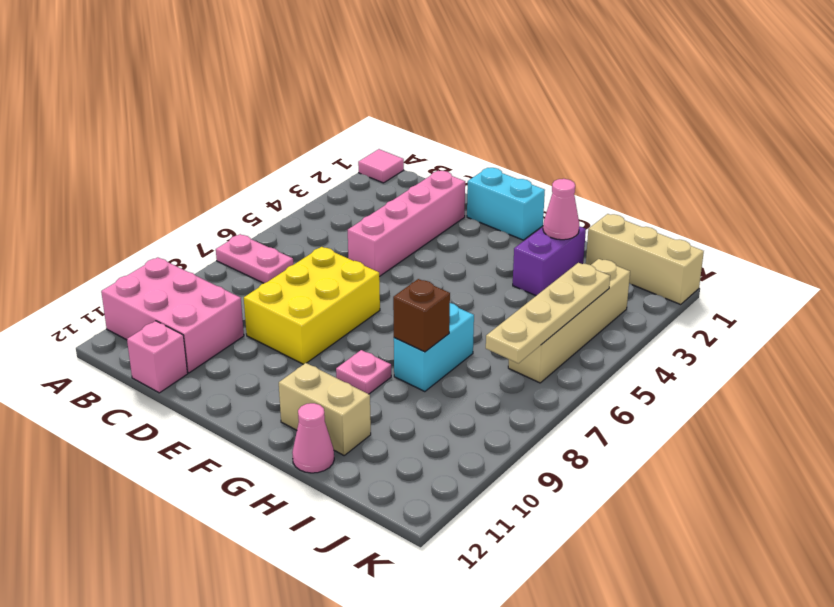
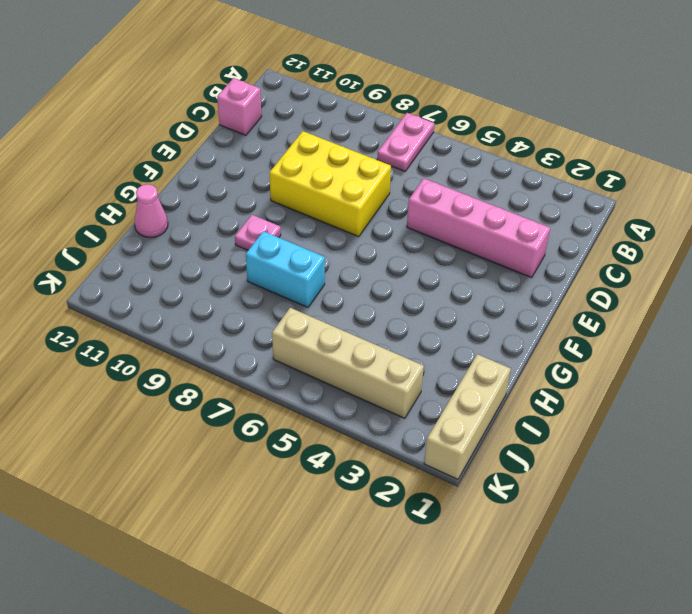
none -> pink tile A1 level 1
none -> pink brick A10:C11 level 1
none -> cyan brick E1:F1 level 1

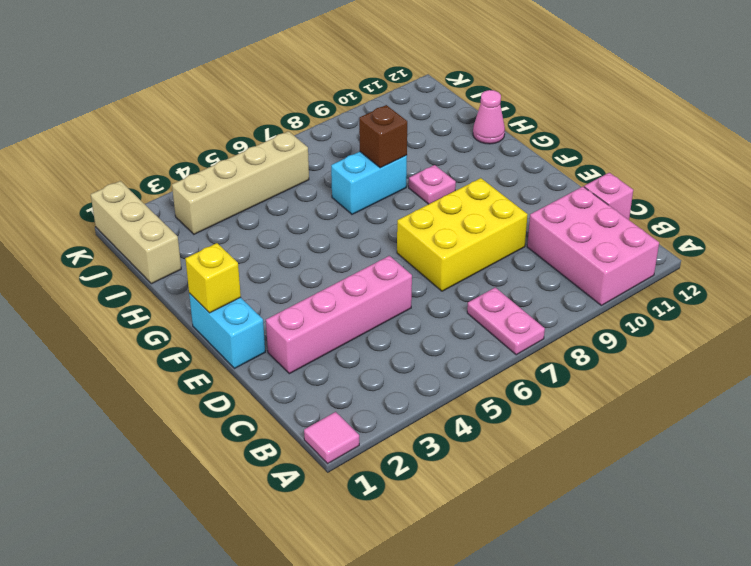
yellow brick F1 level 2 -> none
none -> tan brick G11:H11 level 1
none -> purple brick H2:H3 level 1
none -> pink cone H2 level 2

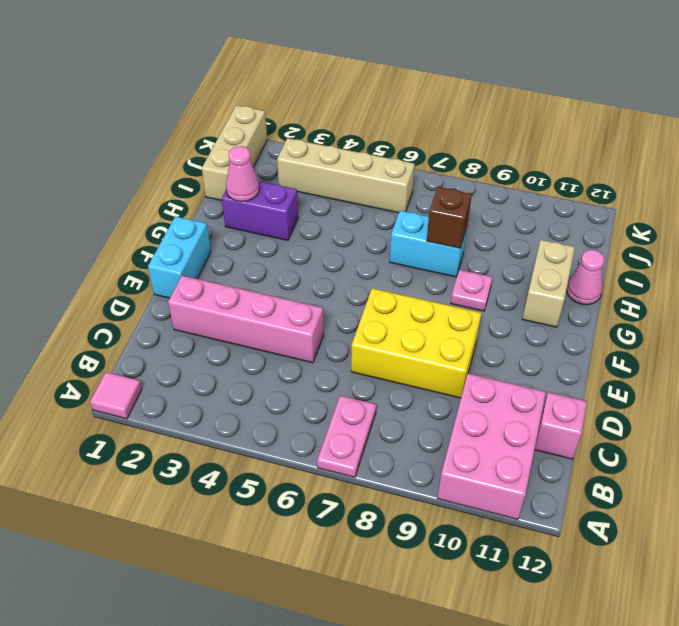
none -> tan plate J4:J7 level 2

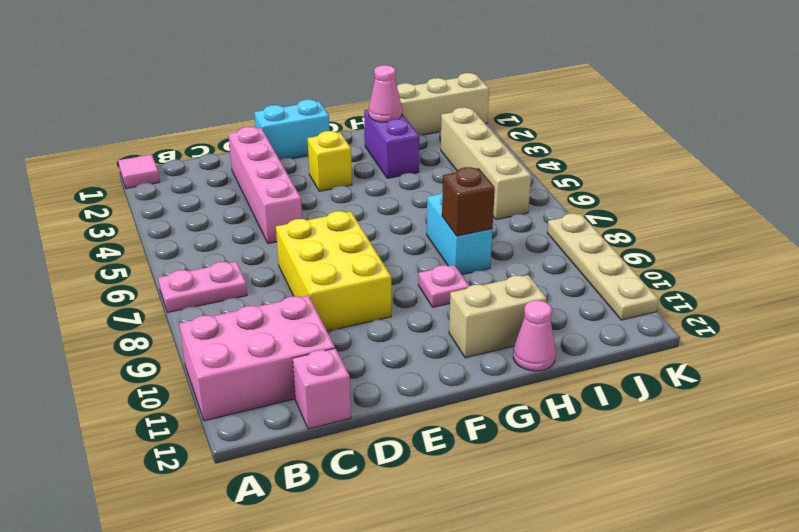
yellow brick F3 level 1 -> none
tan plate K8:K11 level 1 -> tan plate J4:J7 level 2

